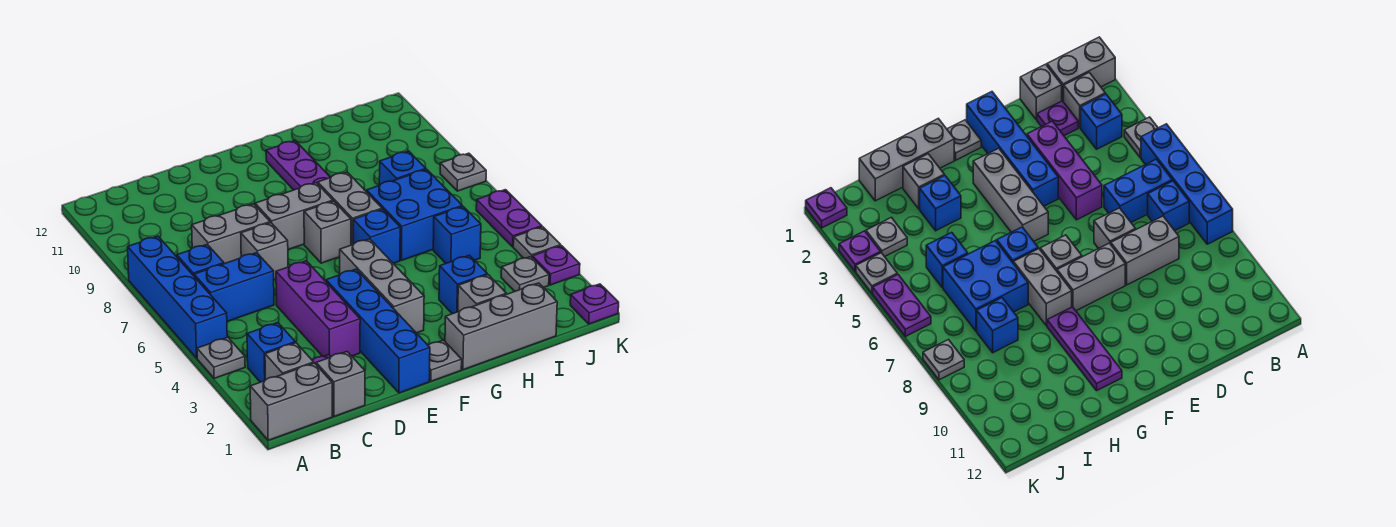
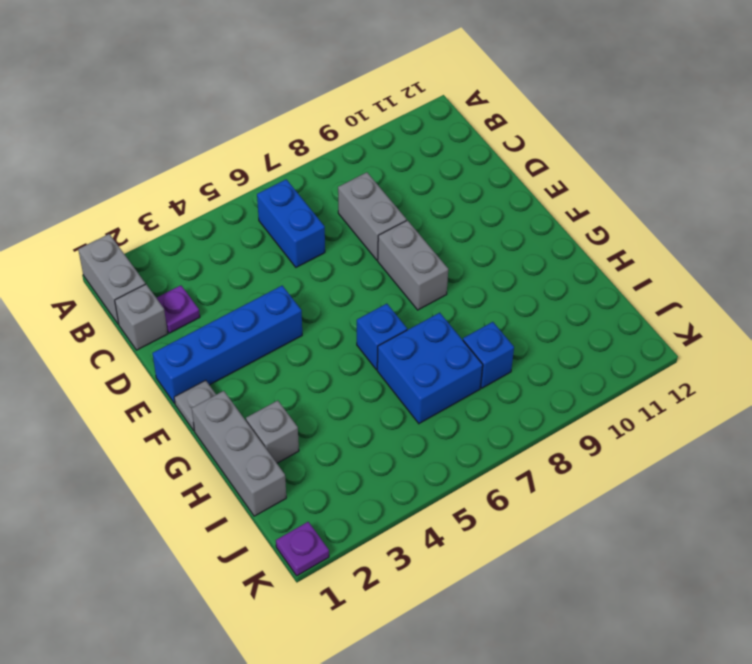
none -> grey plate A4 level 1
none -> blue brick A5:A8 level 1
none -> grey brick B2 level 1
none -> blue brick B3 level 1

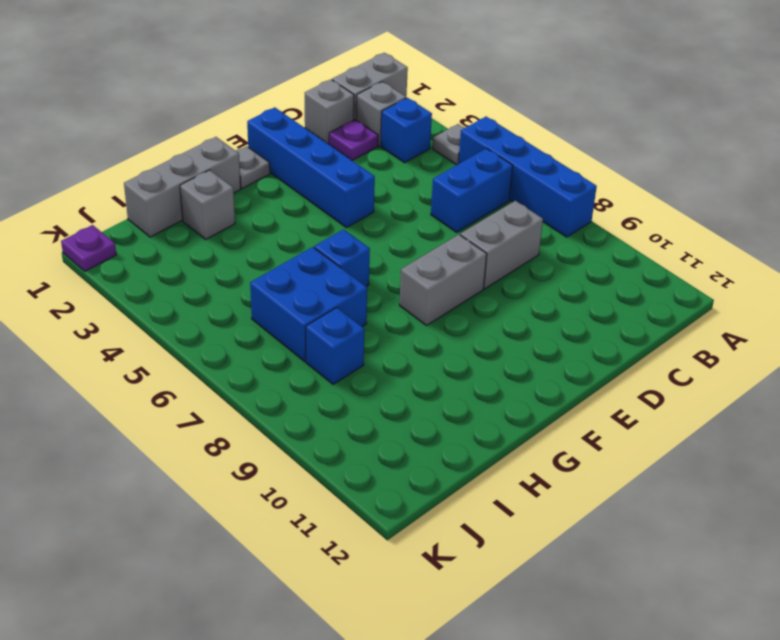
none -> blue brick B7 level 1
none -> purple brick D3:D5 level 1
none -> grey brick D7 level 1
none -> grey brick F3:F5 level 1

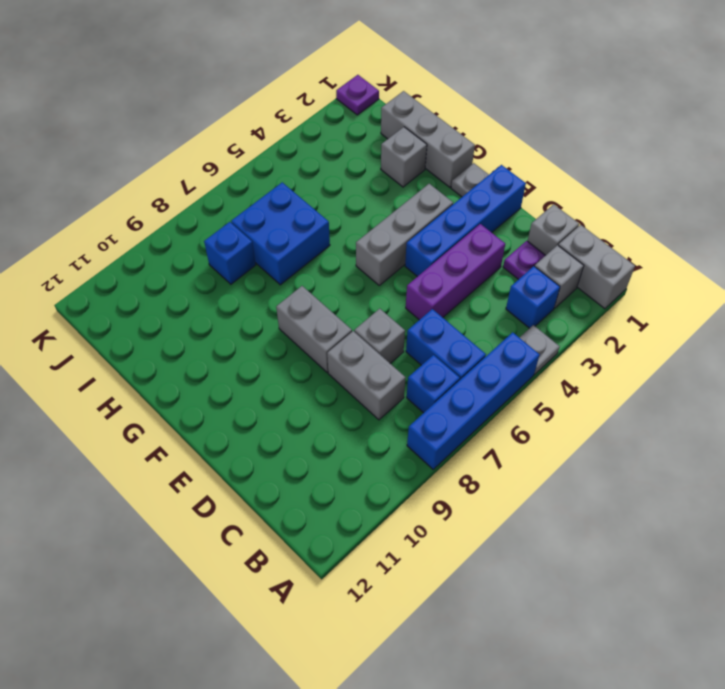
none -> grey brick F7 level 1
none -> blue brick G6 level 1
none -> grey brick G7:G8 level 1
none -> purple plate G9:G11 level 1

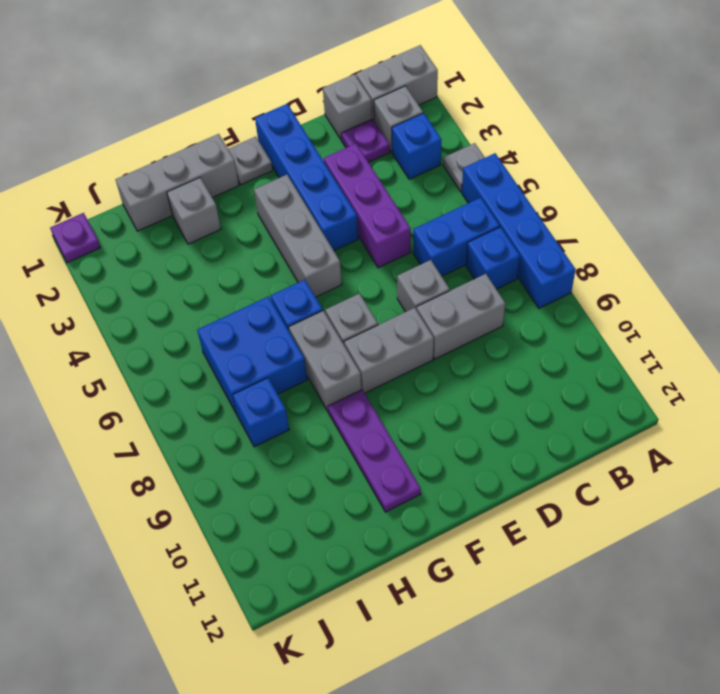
none -> blue brick H3 level 1
none -> blue brick I5 level 1
none -> grey plate J3 level 1
none -> purple plate K3 level 1

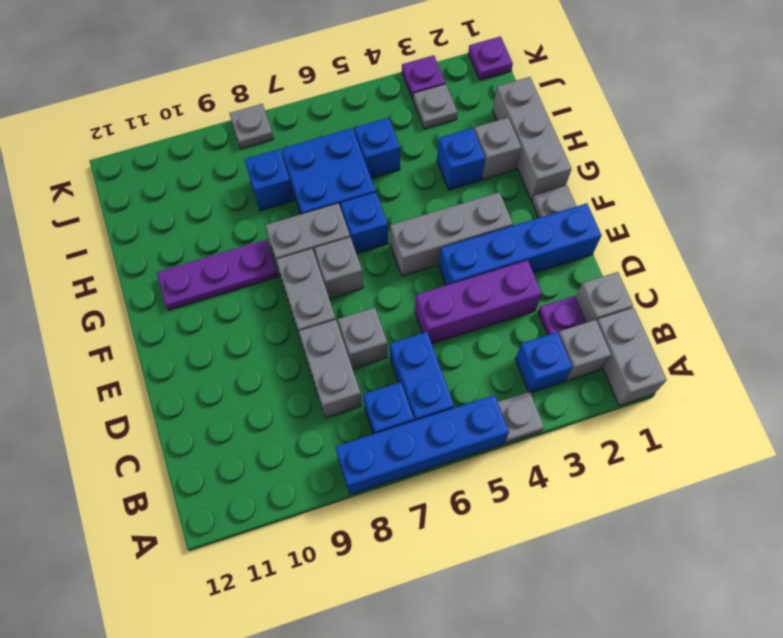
none -> grey plate K4 level 1
none -> purple plate K5:K6 level 1

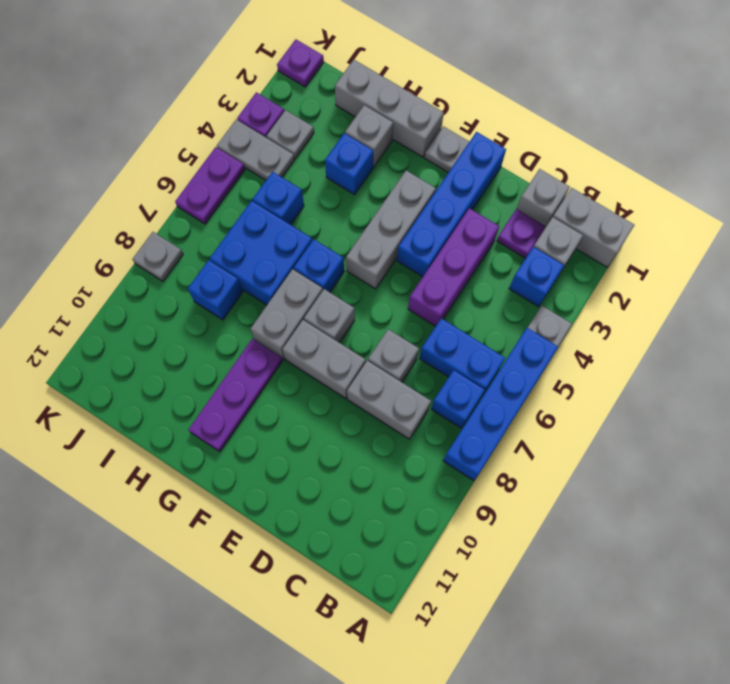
grey plate J4:K4 level 1 -> grey plate K4 level 1

